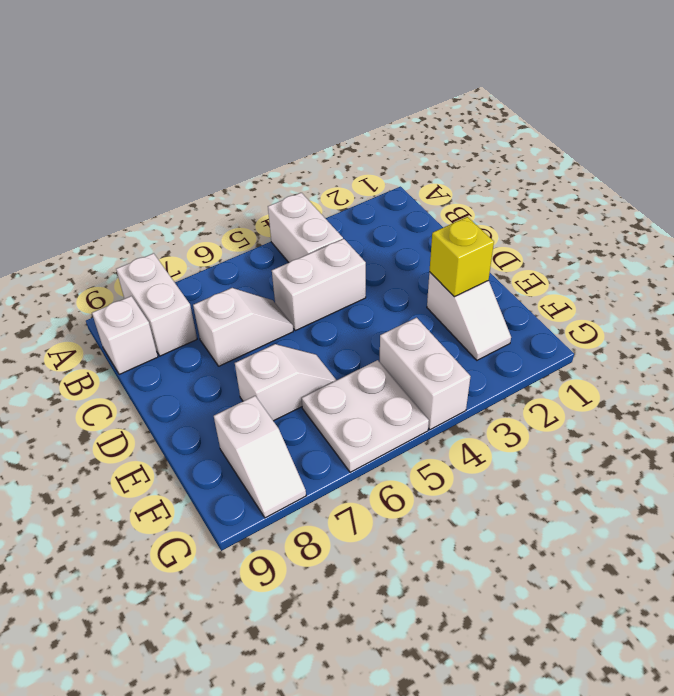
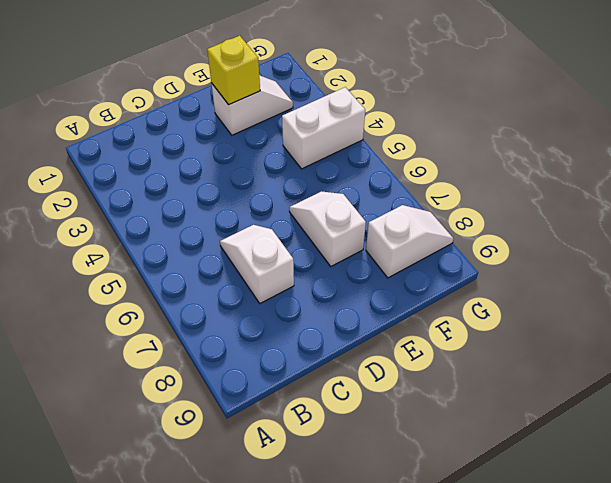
none -> white brick A4:B4 level 1
none -> white brick A8:B8 level 1

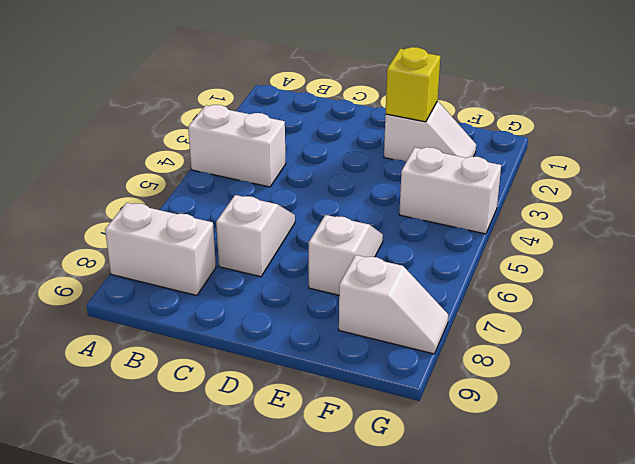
none -> white brick B9 level 1
none -> white brick C4:C5 level 1

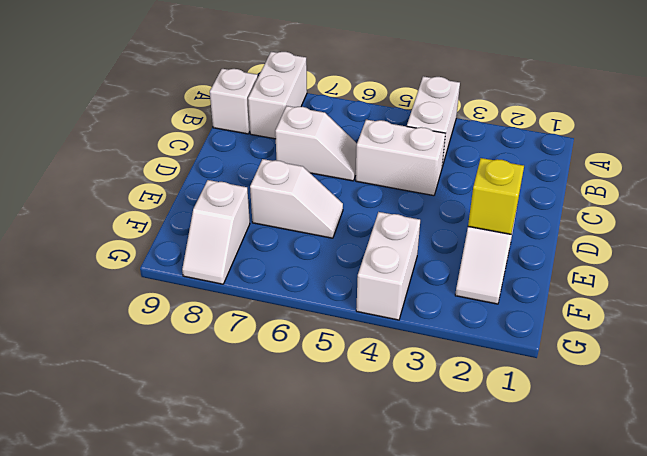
none -> white plate F5:G6 level 1

